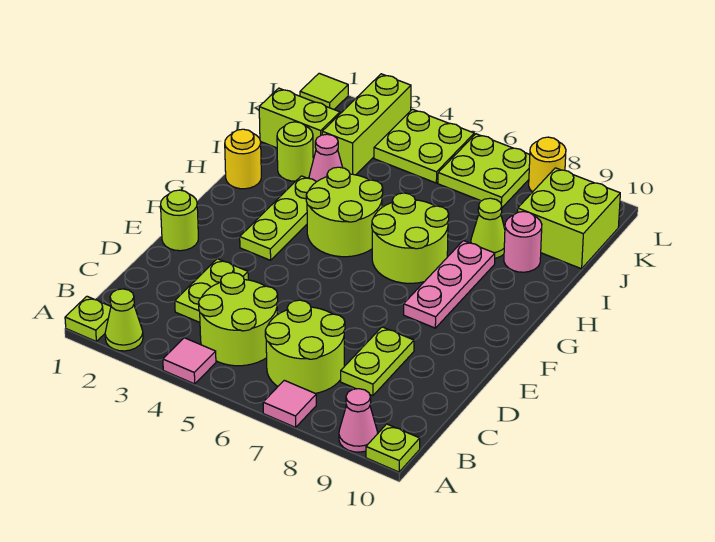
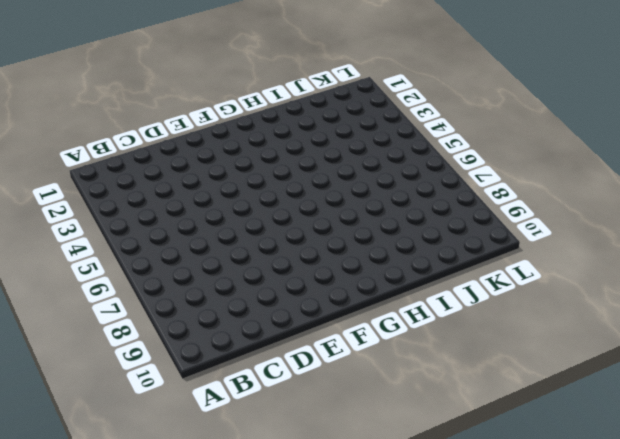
none -> lime plate A1 level 1
none -> lime cone A2 level 1
none -> pink tile A4 level 1

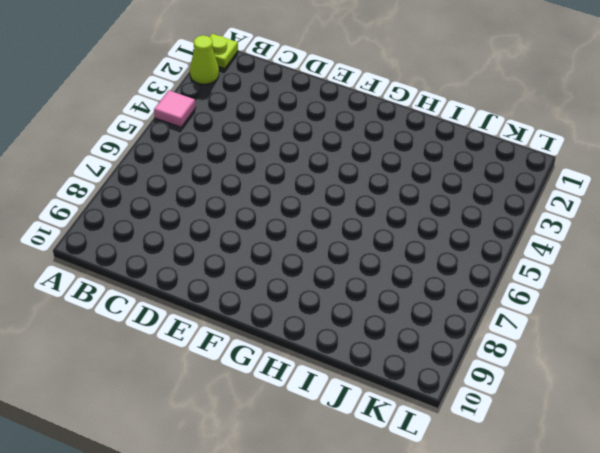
none -> pink tile A7 level 1
none -> pink cone A9 level 1
none -> lime plate A10 level 1

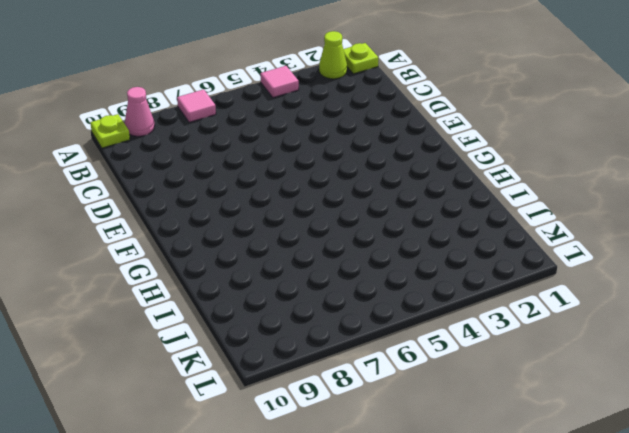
none -> lime round brick B4:C5 level 1
none -> lime round brick B6:C7 level 1
none -> lime plate C3:D3 level 1

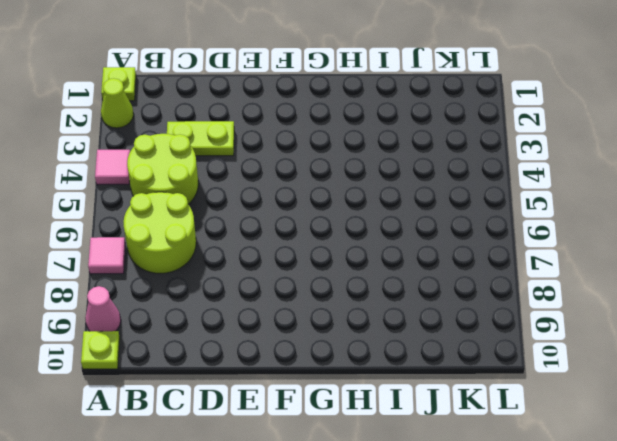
none -> lime plate C8:D8 level 1
none -> lime round brick E1 level 1
none -> lime plate F3:H3 level 1

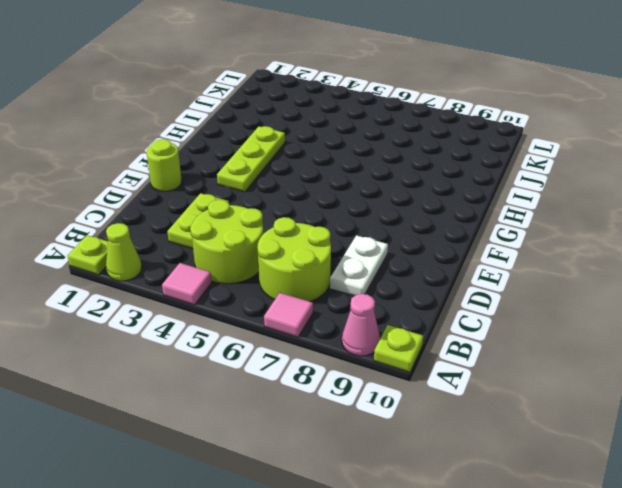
white plate C8:D8 level 1 -> lime plate C8:D8 level 1
none -> pink plate F8:H8 level 1
none -> lime round brick G4:H5 level 1
none -> lime round brick G6:H7 level 1

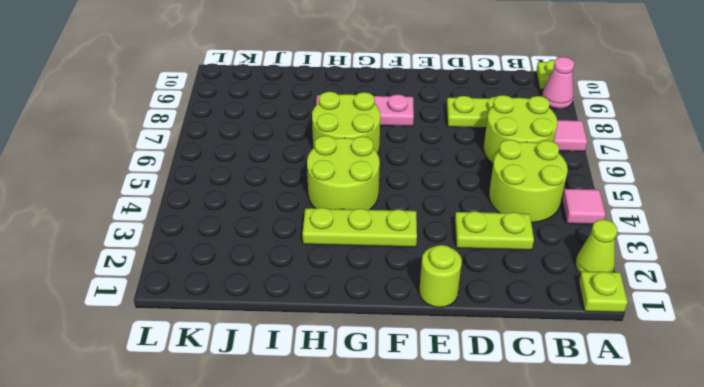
none -> yellow round brick H1 level 1
none -> lime round brick I2 level 1
none -> pink cone I3 level 1

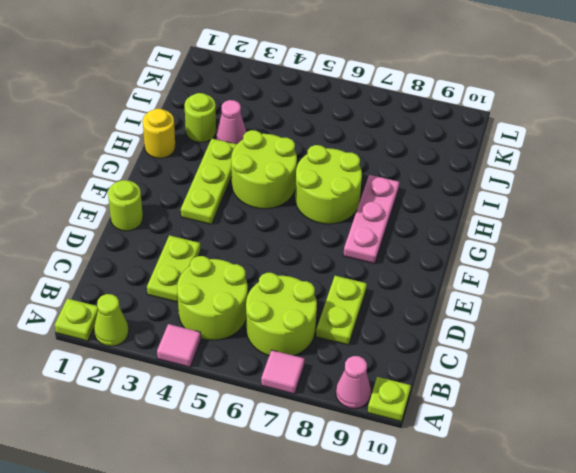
none -> lime cone I8 level 1
none -> pink round brick I9 level 1
none -> lime brick J1:J2 level 1

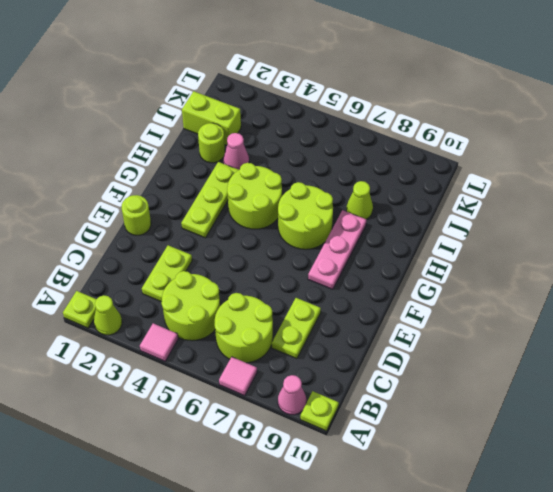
none -> yellow round brick H1 level 1
none -> pink round brick I9 level 1
none -> lime brick J3:L3 level 1

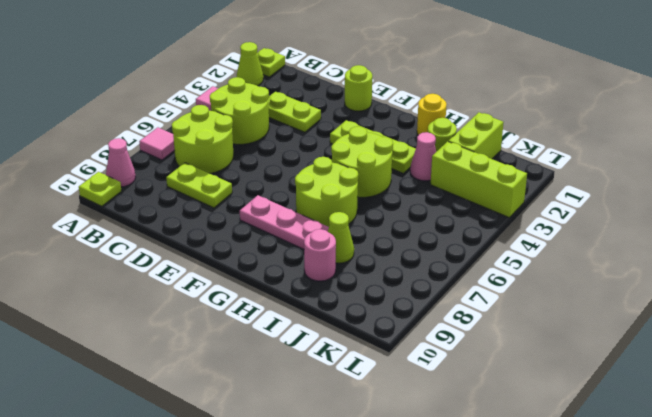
none -> lime brick J9:K10 level 1
none -> lime plate K4:L5 level 1
none -> lime plate K6:L7 level 1

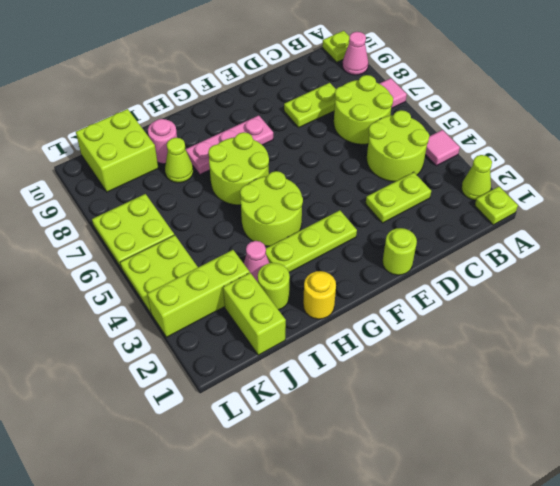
none -> lime tile L1 level 1
none -> yellow round brick L8 level 1

